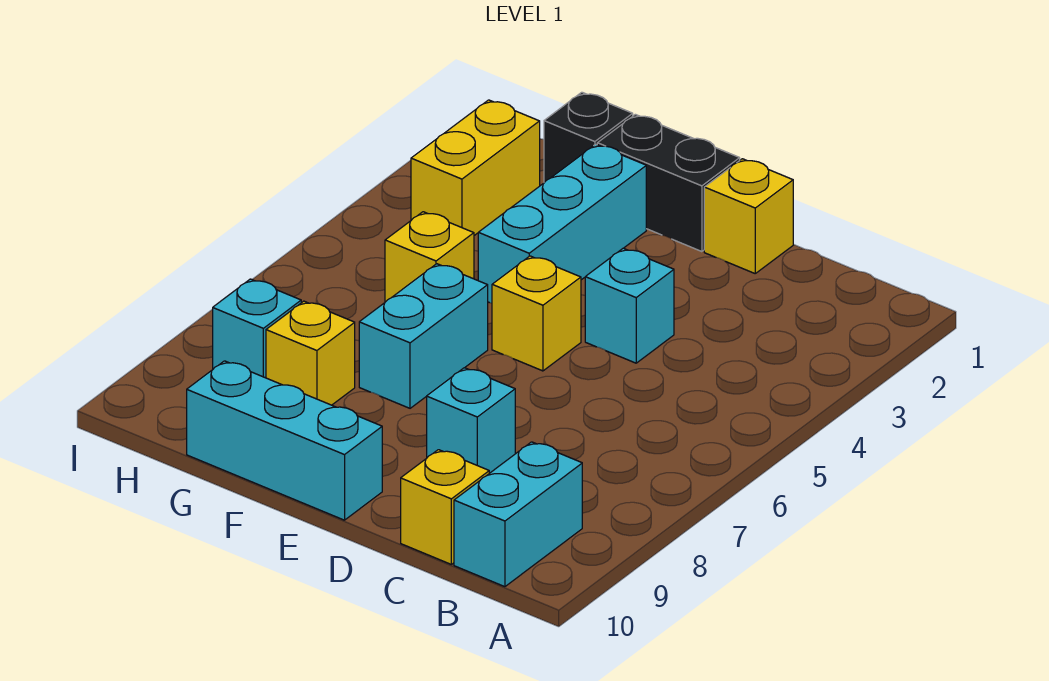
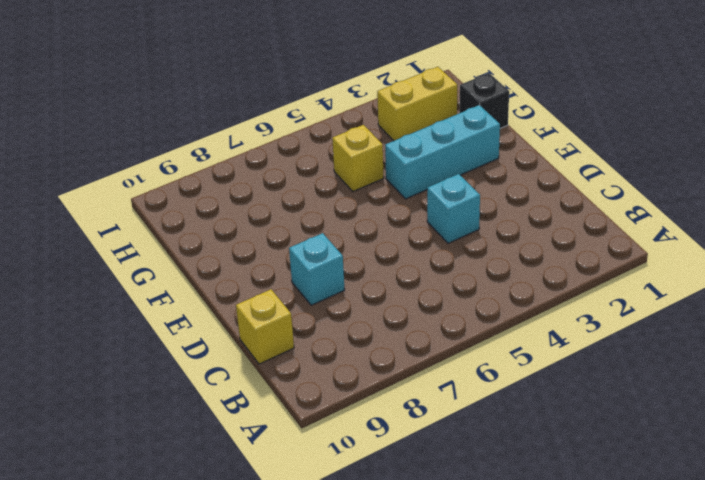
none -> cyan brick B9:B10 level 1
none -> yellow brick D1 level 1
none -> black brick E1:F1 level 1

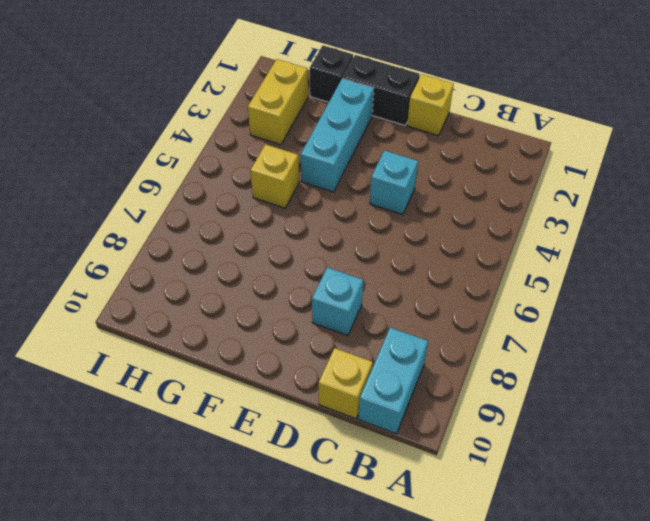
none -> yellow brick E5 level 1
none -> cyan brick E10:G10 level 1
none -> cyan brick F6:F7 level 1

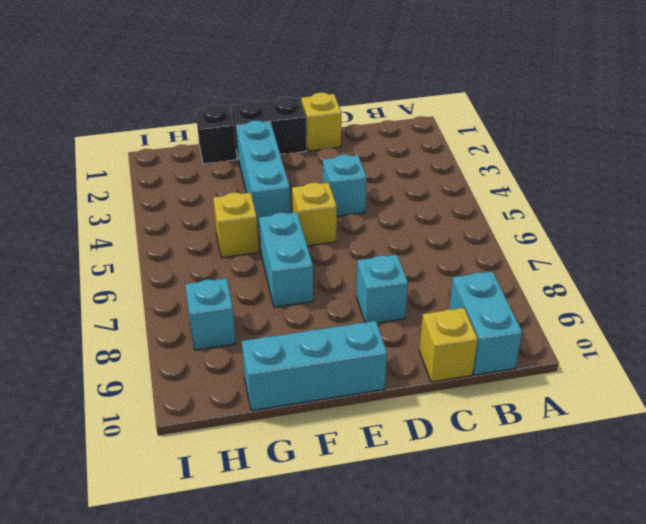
none -> yellow brick G8 level 1
none -> yellow brick H2:H3 level 1

